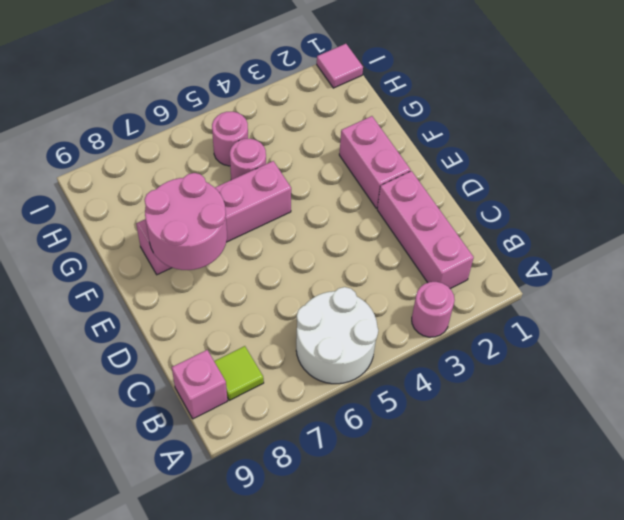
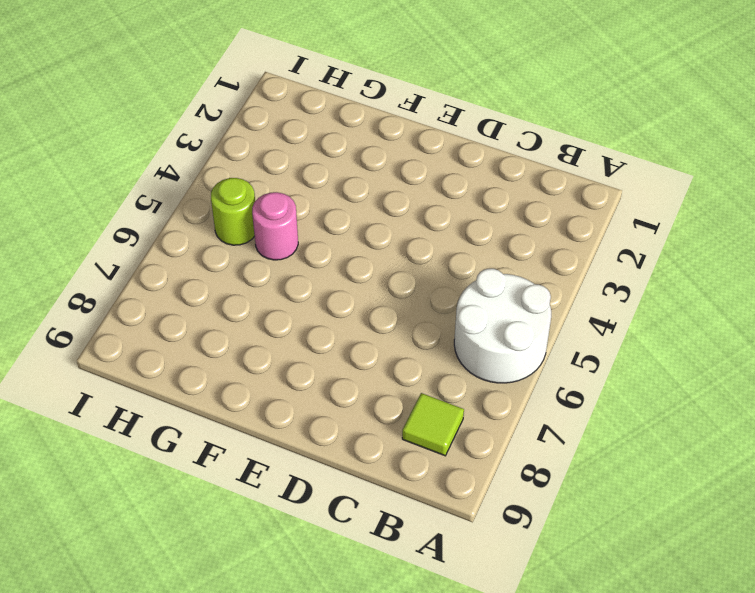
lime round brick H5 level 1 -> pink round brick H5 level 1
none -> pink round brick A3 level 1
none -> pink brick B2:D2 level 1

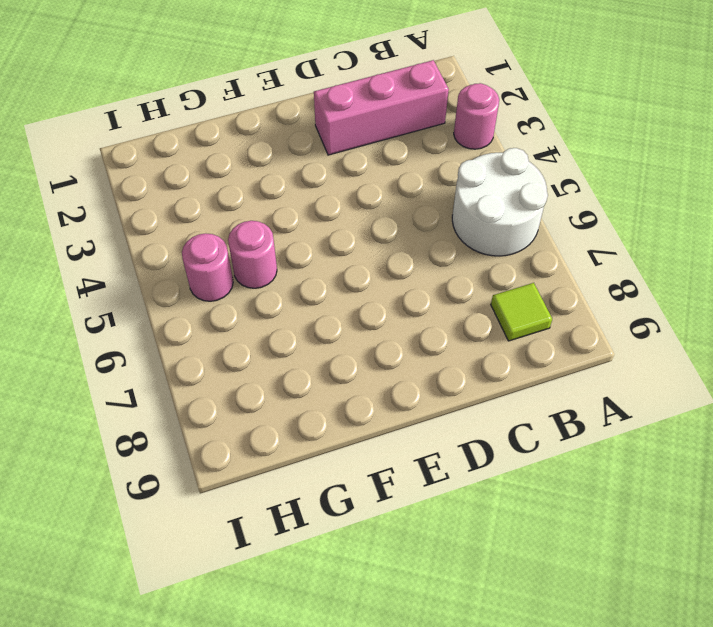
none -> pink brick B9 level 1
none -> pink brick E2:F2 level 1

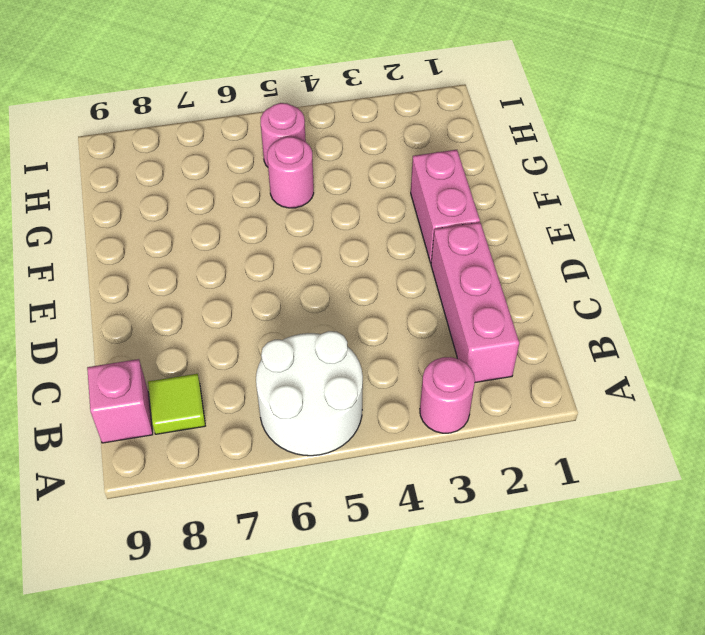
none -> pink brick F5:F8 level 1
none -> pink tile I1 level 1

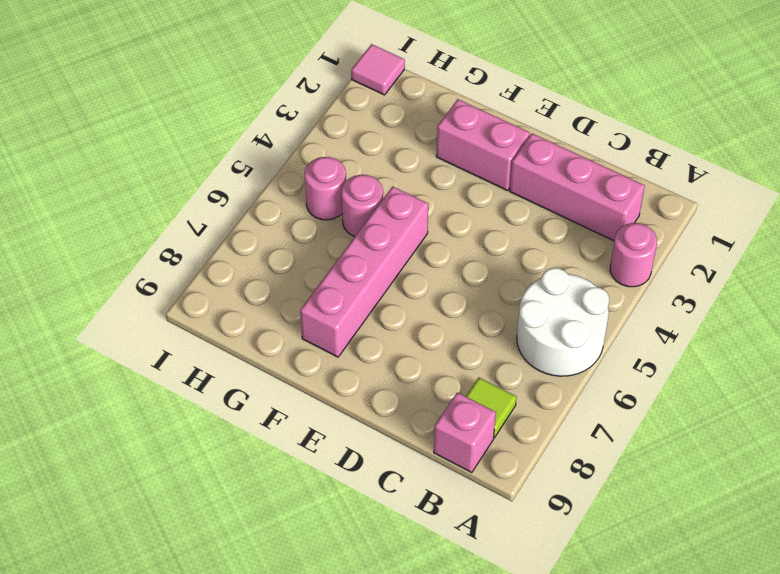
none -> pink round brick E7:F8 level 2

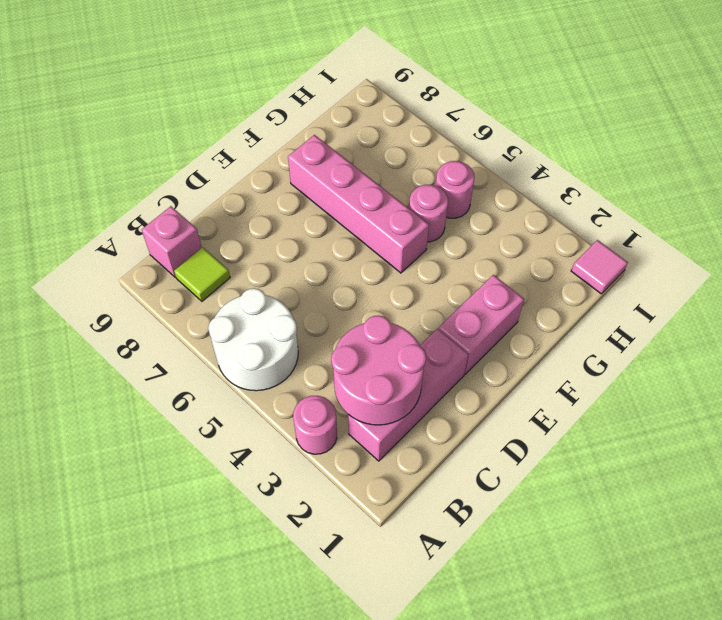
pink round brick B2:C3 level 2 -> pink round brick E7:F8 level 2

